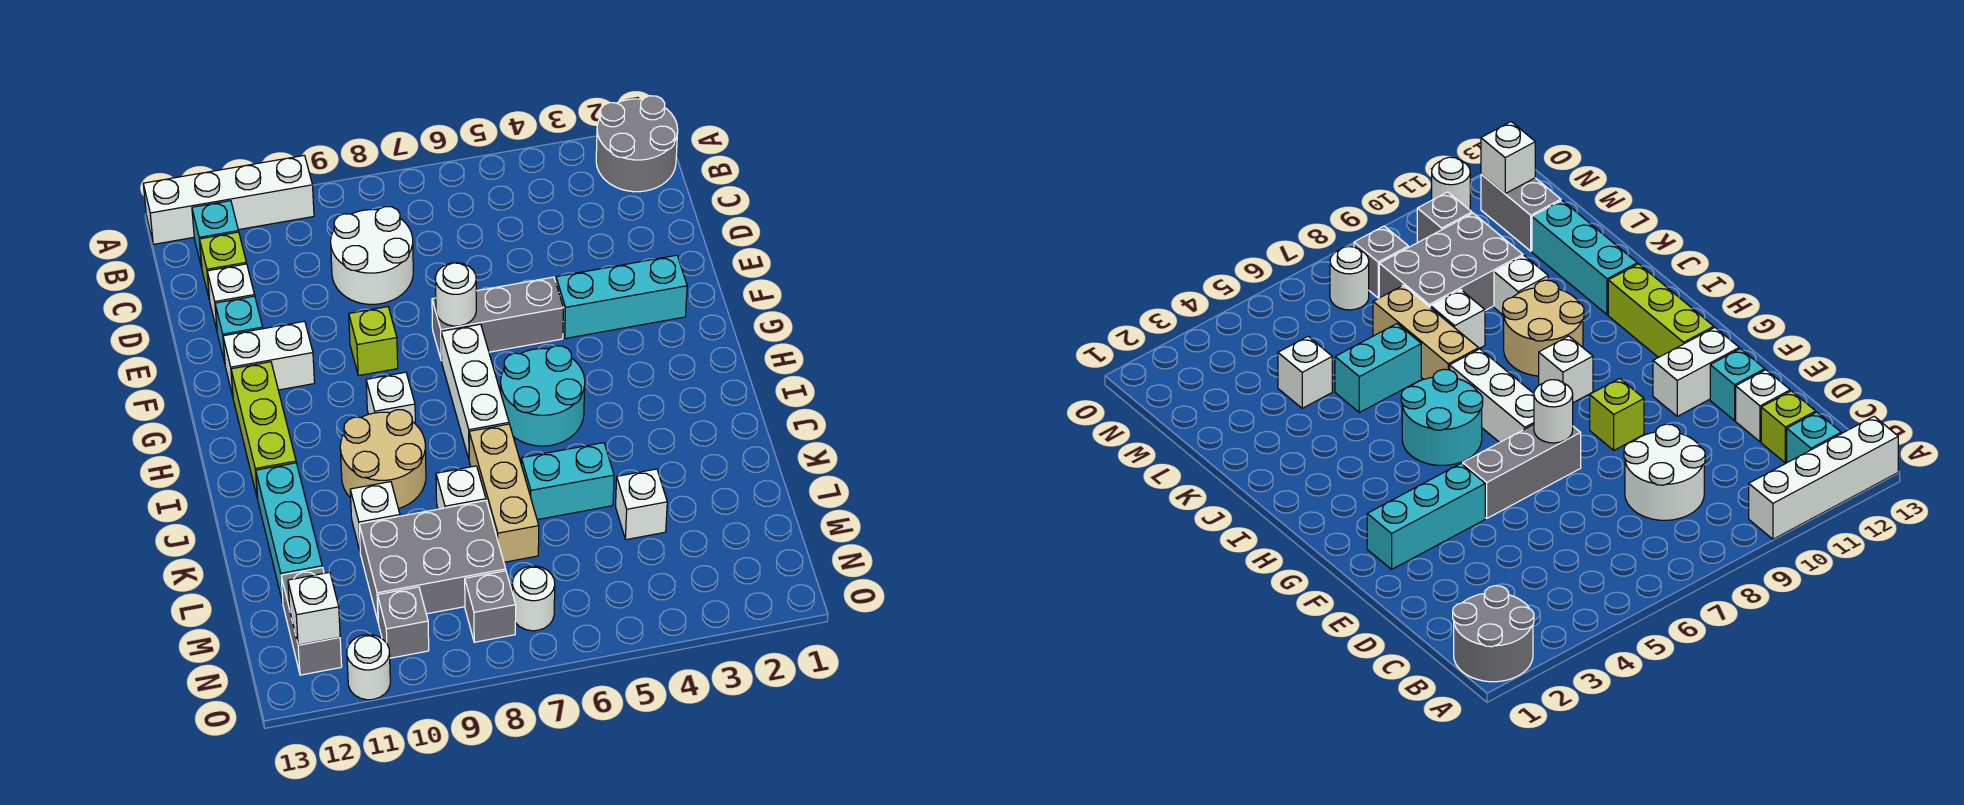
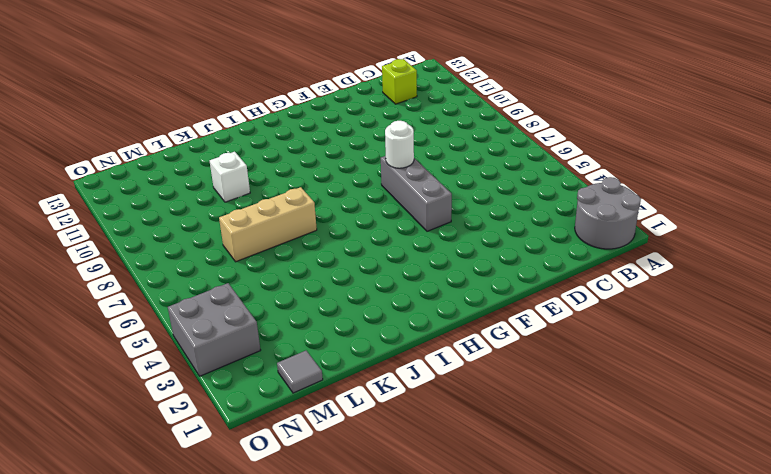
grey tile M1 level 1 -> none
grey brick N3:O4 level 1 -> none
none -> white brick A10:A13 level 1
none -> cyan brick B12 level 1
none -> white round brick C8:D9 level 1
none -> white brick D12 level 1

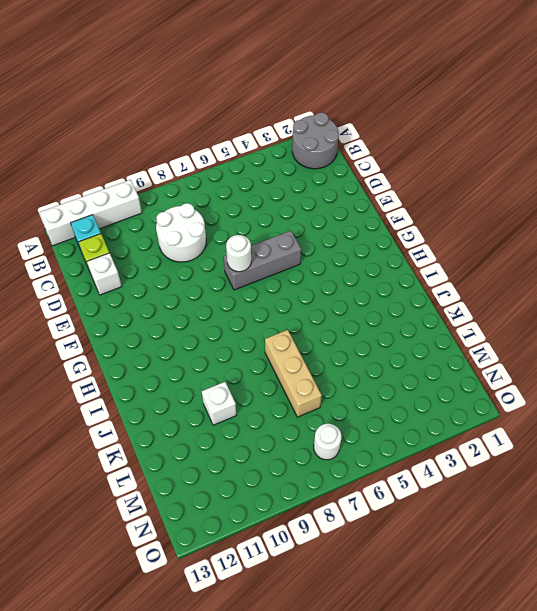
none -> cyan brick E12 level 1
none -> cyan brick F2:F4 level 1
none -> lime brick F9 level 1
none -> white brick F11:F12 level 1

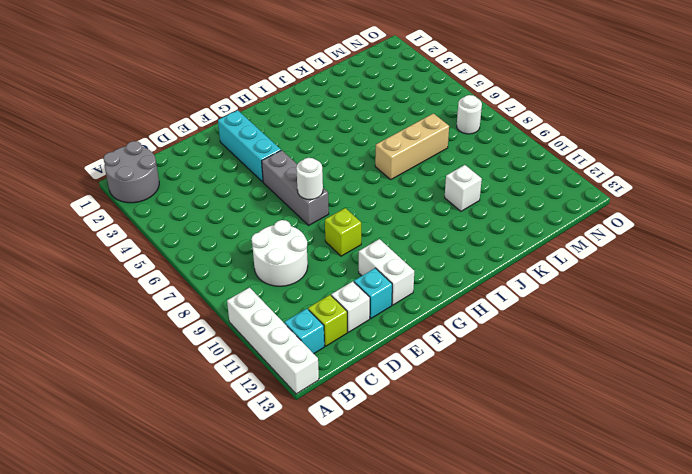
none -> white brick G7:I7 level 1
none -> lime brick G12:I12 level 1
none -> cyan round brick H5:I6 level 1
none -> white brick H9 level 1

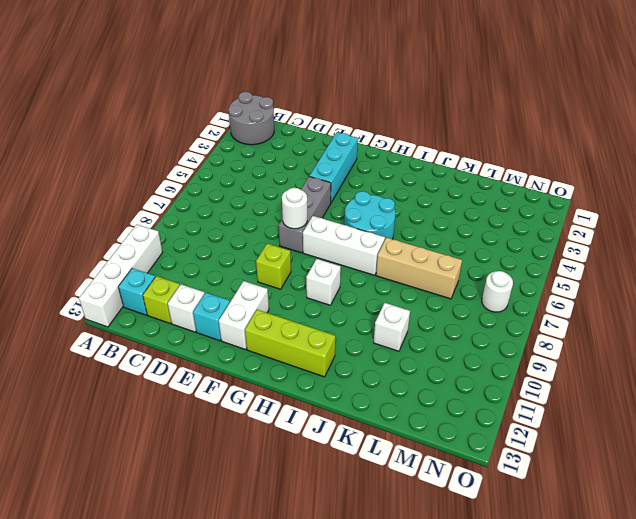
none -> white round brick C8:D9 level 1
none -> tan round brick I9:J10 level 1
none -> cyan brick J12:L12 level 1
none -> cyan brick K5:K6 level 1

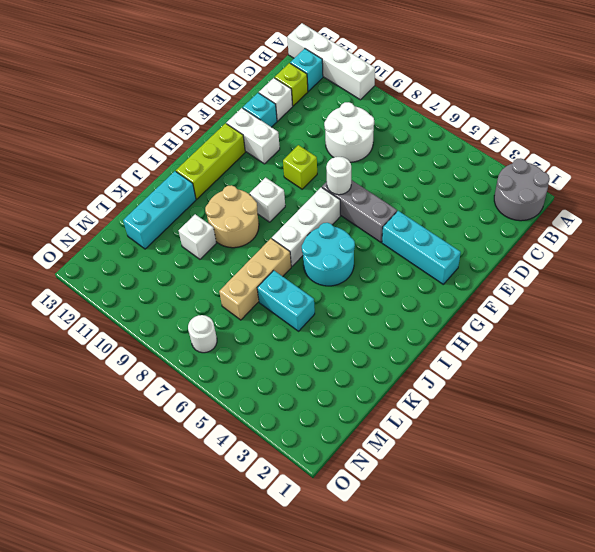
none -> white brick K8 level 1
none -> white brick L4 level 1
none -> grey brick L8:M10 level 1
none -> grey brick M12:N12 level 1

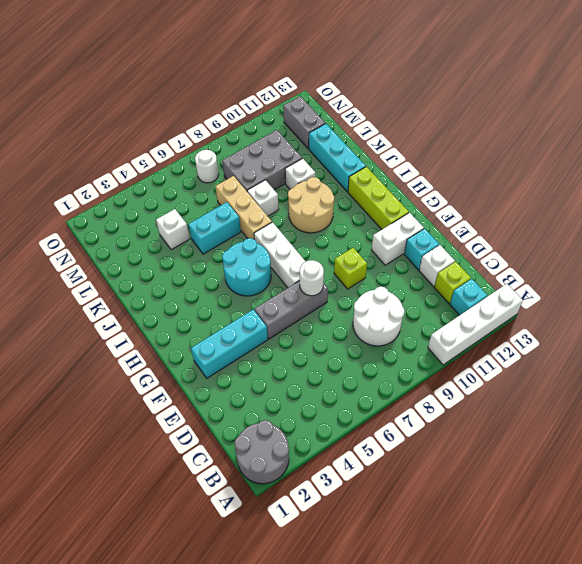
none -> white brick H9 level 1
none -> grey brick N8 level 1
none -> grey brick N10 level 1
none -> white round brick O11 level 1

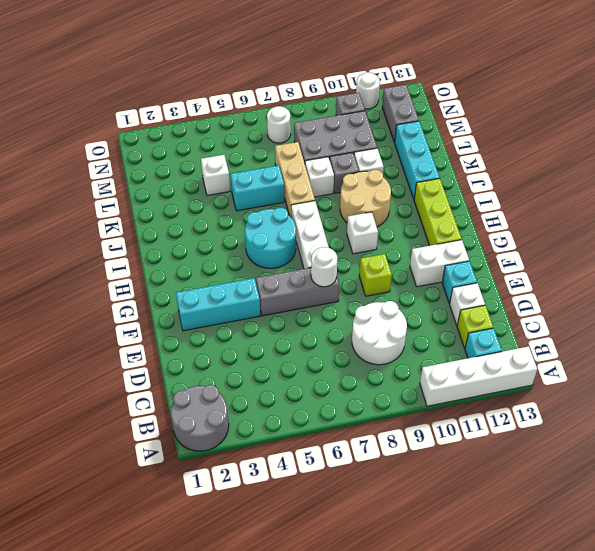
grey brick K9 level 1 -> grey brick N8 level 1
none -> white brick N12 level 2

